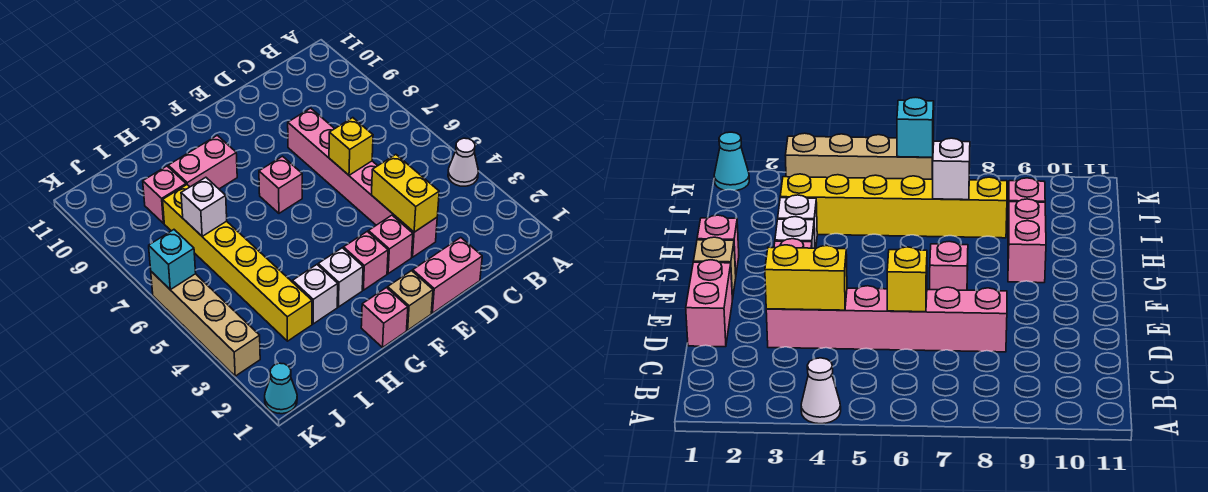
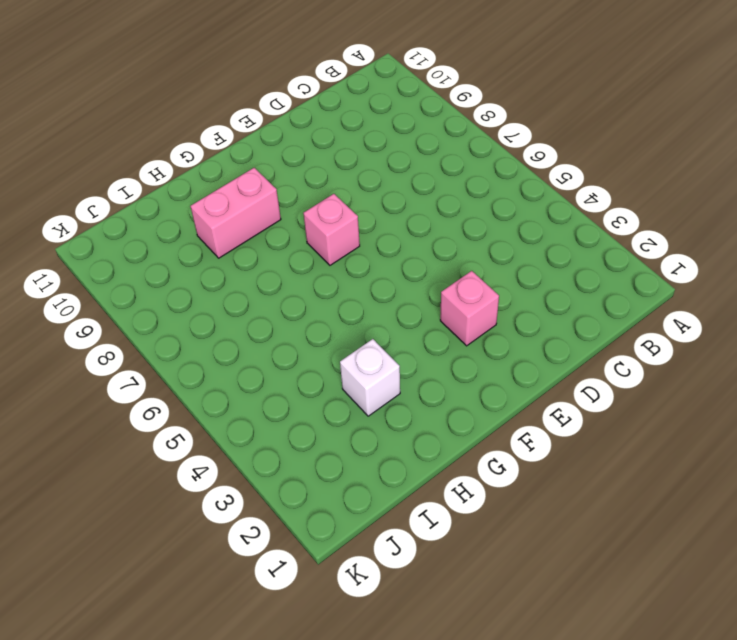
none -> white cone A4 level 1
none -> pink brick D1:E1 level 1
none -> pink brick D3:D8 level 1

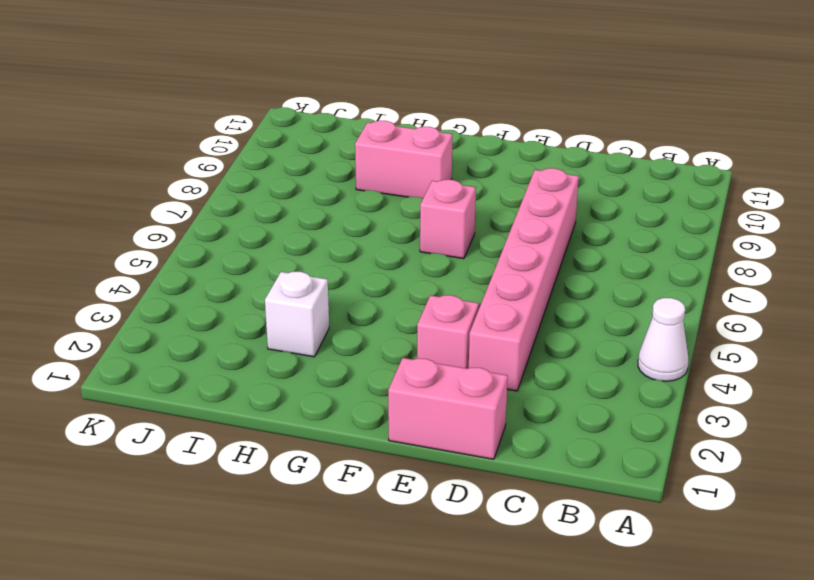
none -> tan brick F1 level 1
none -> pink brick F3 level 1
none -> pink brick G1 level 1

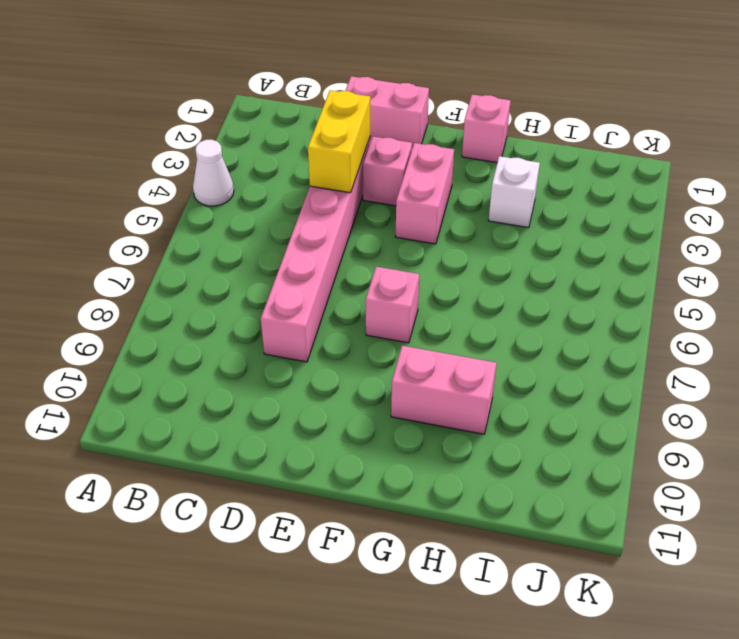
pink brick F3:F4 level 1 -> pink brick F3 level 1
none -> tan brick F1 level 1
none -> white brick G3 level 1
none -> yellow brick I3:I8 level 1

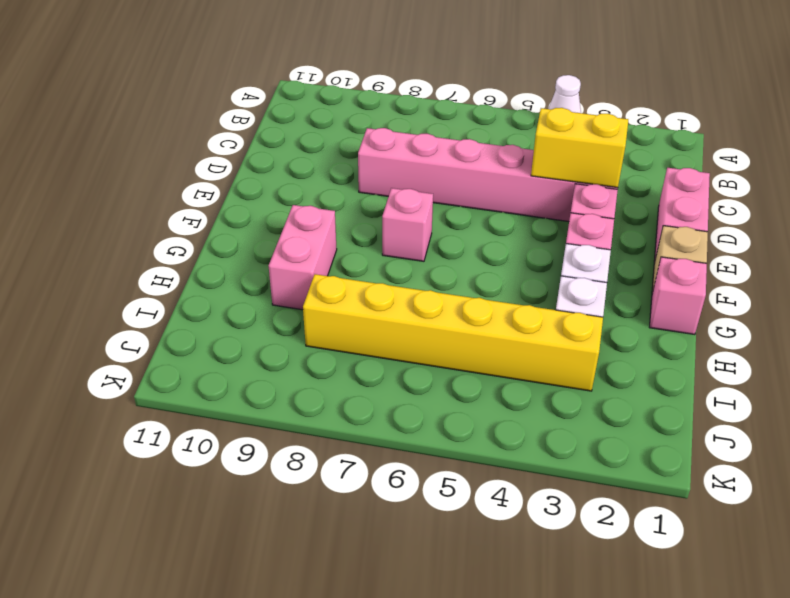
none -> pink brick I9 level 1
none -> cyan cone K1 level 1
none -> tan brick K3:K6 level 1

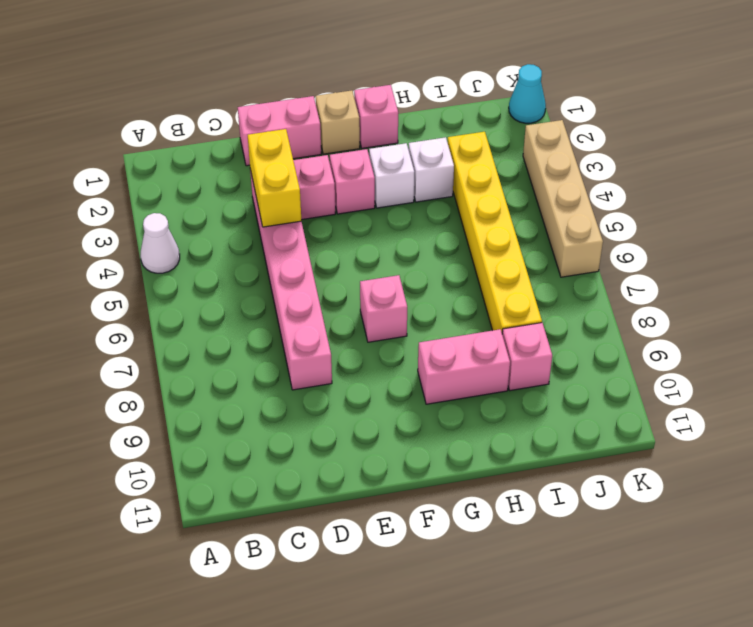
none -> yellow brick D6 level 2
none -> white brick I7 level 2
none -> cyan brick K6 level 2

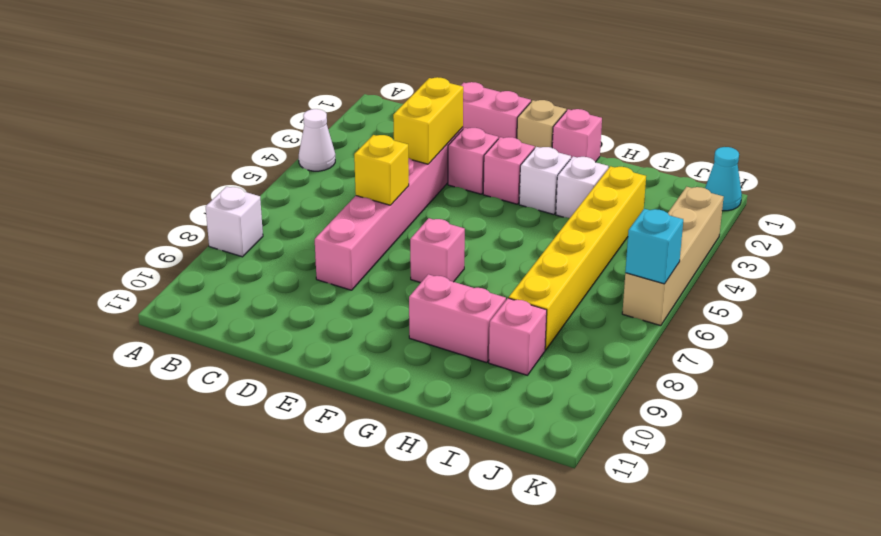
white brick A8 level 1 -> white brick I7 level 2

